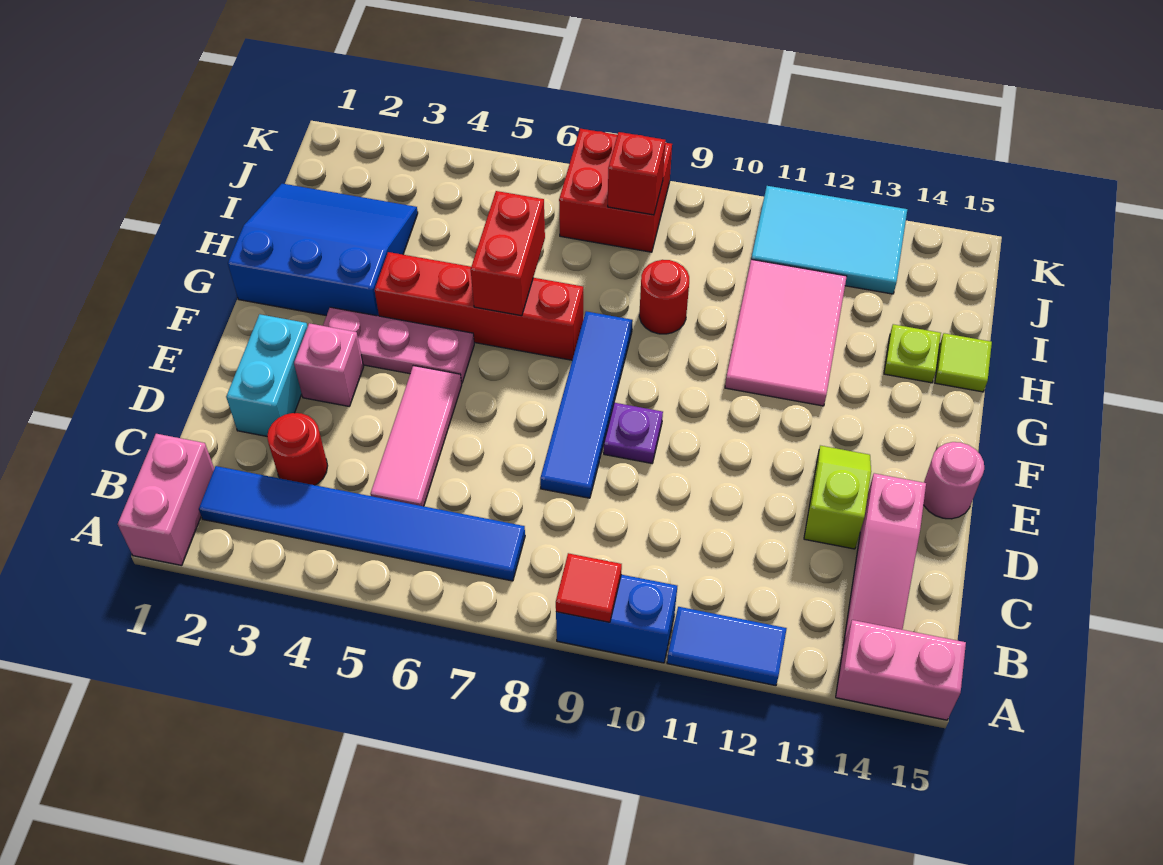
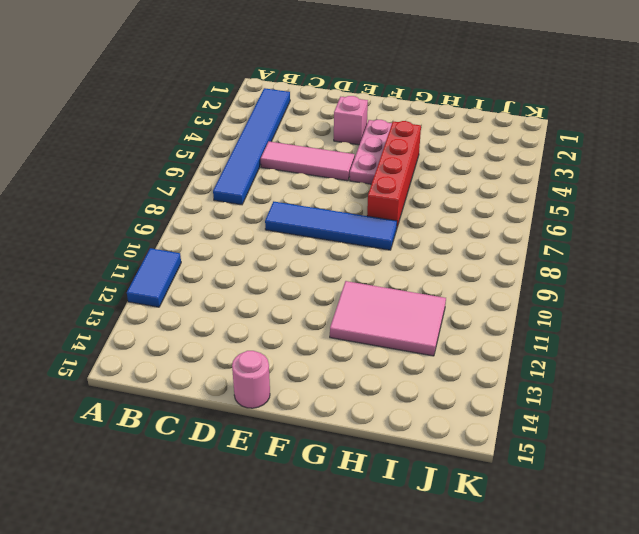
none -> pink brick A1:B1 level 1
none -> blue brick A9:A10 level 1
none -> pink brick A14:A15 level 1

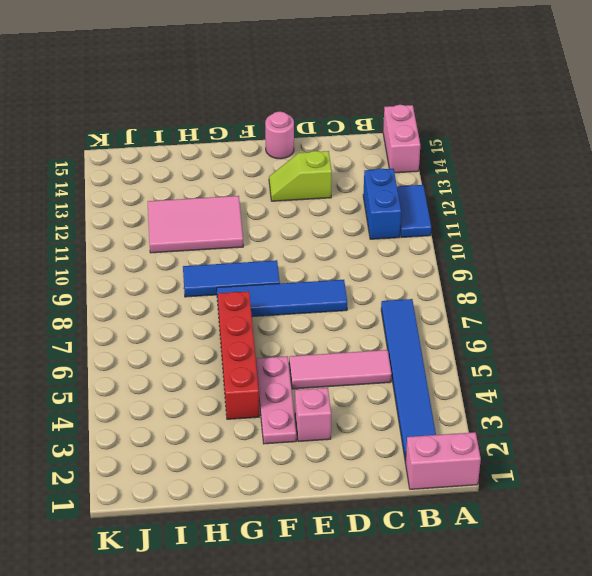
blue brick B11:B12 level 1 -> blue brick A9:A10 level 1
blue tile F9:H9 level 1 -> red round brick H9 level 1
none -> pink slope B14:D14 level 1 top D
none -> red round brick C3 level 1
none -> cyan brick D2:E2 level 1

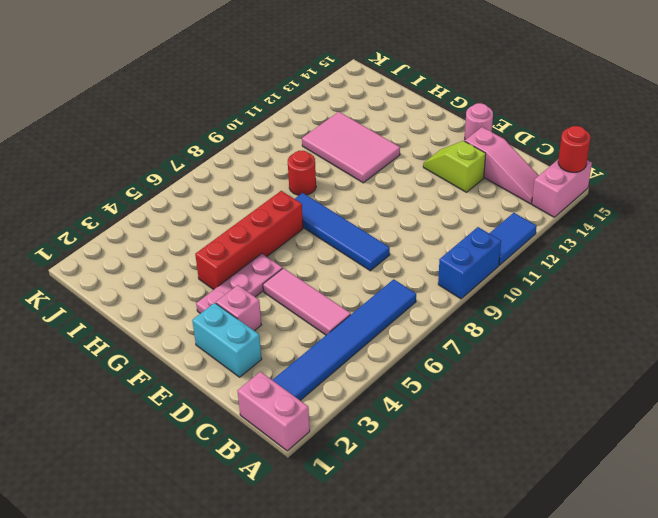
red round brick A15 level 2 -> red round brick C3 level 1
none -> purple plate E9 level 1
none -> blue slope G1:I3 level 1 top G
none -> lime plate H14 level 1

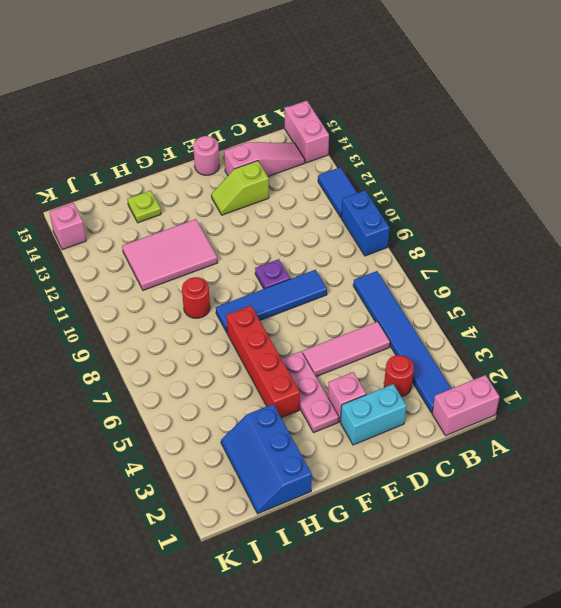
blue slope H1:I3 level 1 top H -> blue slope G1:I3 level 1 top G
pink brick K14 level 1 -> none
none -> lime tile H15 level 1
none -> red brick J7:K8 level 1
none -> cyan tile J11:K13 level 1

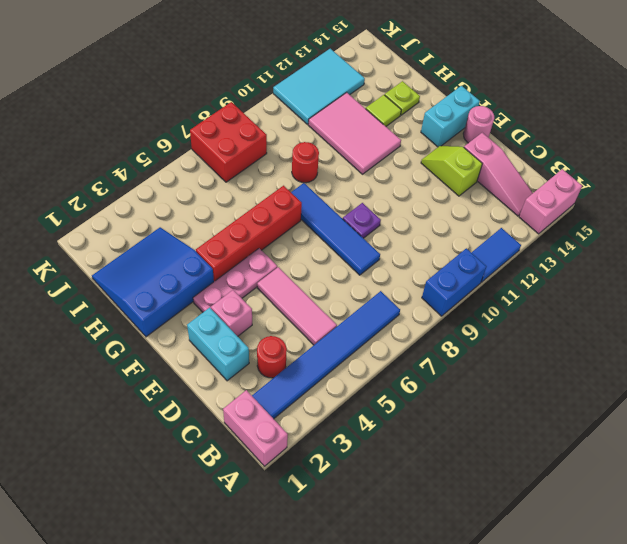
cyan brick F14:F15 level 1 -> none
lime tile H13 level 1 -> lime tile H15 level 1
none -> red tile A9 level 2
none -> red brick G6:H6 level 2
none -> red brick J8 level 2

